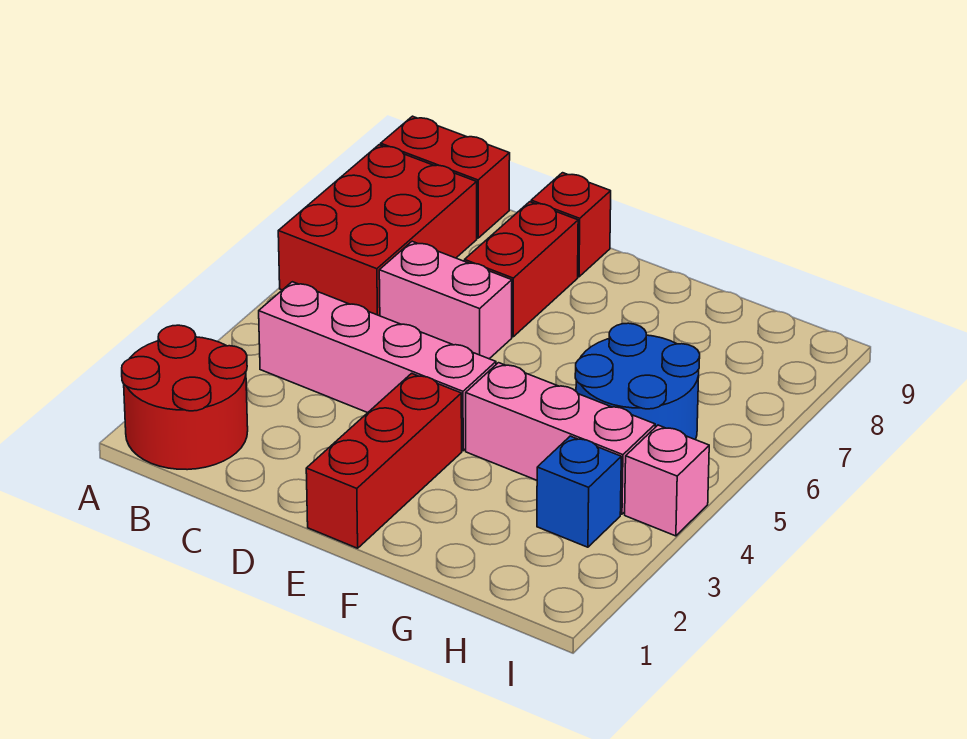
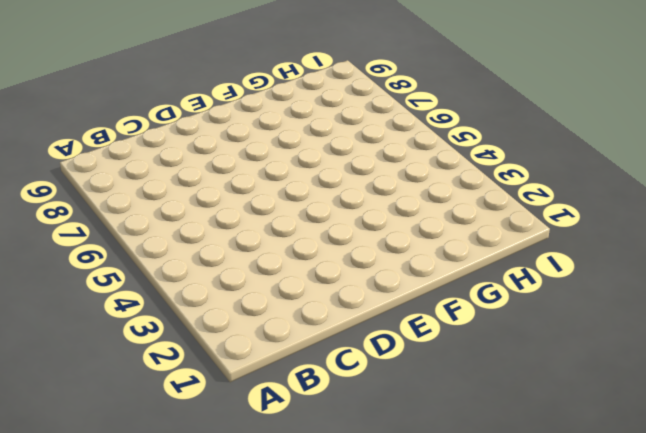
none -> red round brick A1:B2 level 1
none -> red brick A6:B8 level 1
none -> red brick A9:B9 level 1

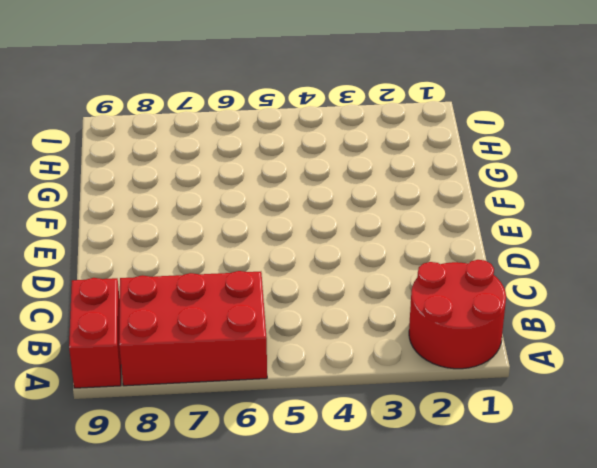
none -> pink brick B4:E4 level 1
none -> pink brick C6:D6 level 1
none -> red brick D7:D8 level 1

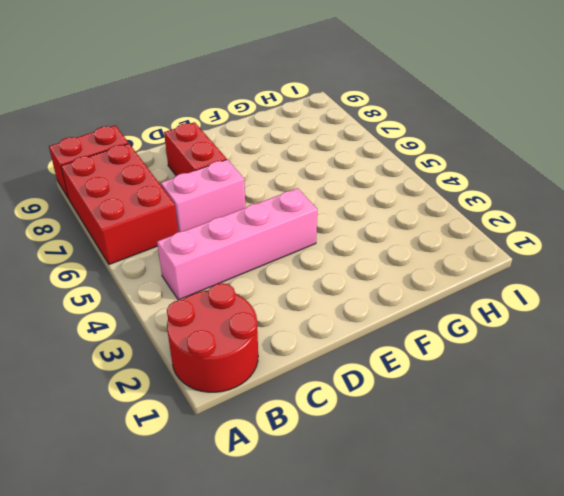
none -> red brick D9 level 1
none -> red brick E1:E3 level 1
none -> pink brick F4:H4 level 1

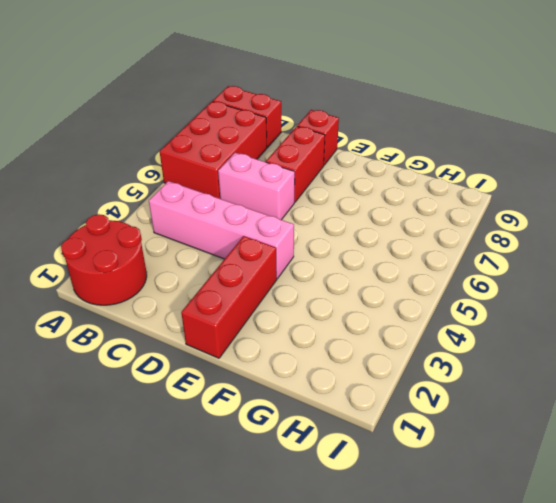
none -> pink brick F4:H4 level 1
none -> blue round brick G5:H6 level 1
none -> blue brick H3 level 1

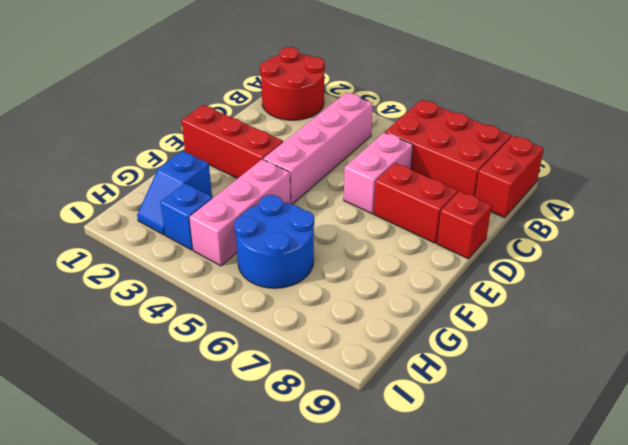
blue slope G2:H2 level 1 top G -> none
none -> pink brick I4 level 1

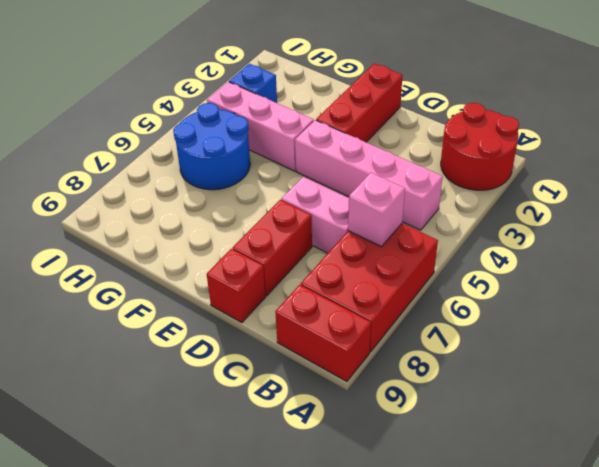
pink brick B6 level 2 -> pink brick I4 level 1

